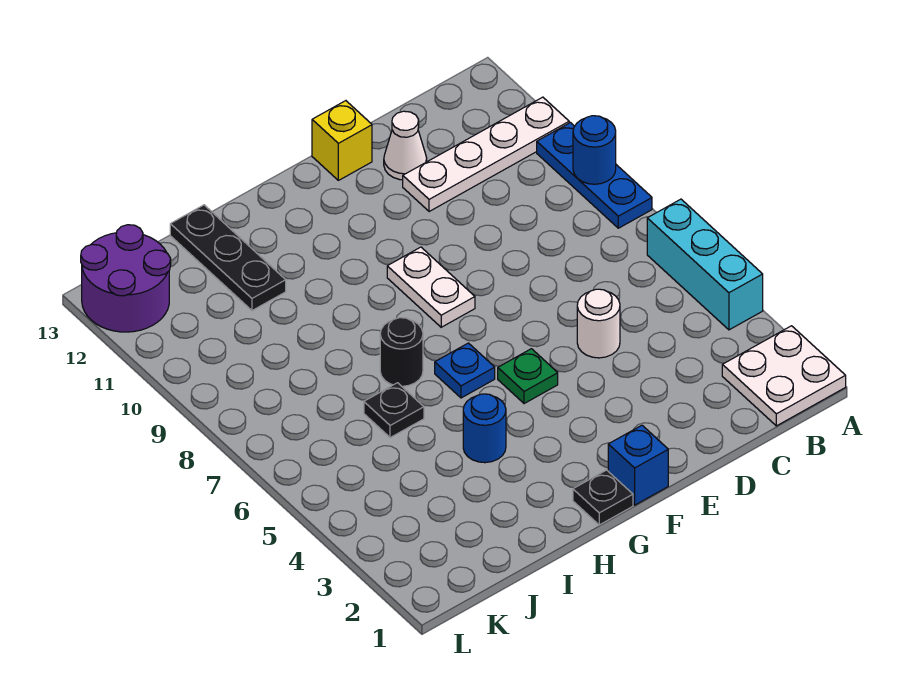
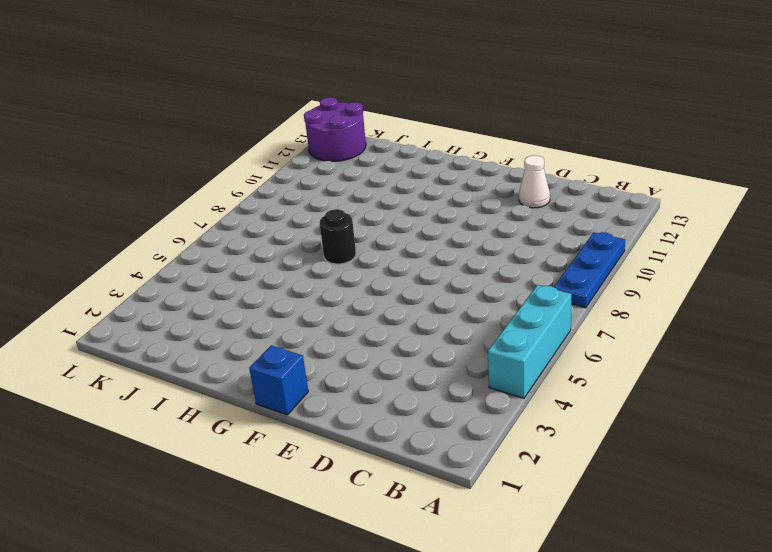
none -> white plate A1:B2 level 1
none -> white plate A11:D11 level 1
none -> white round brick D5 level 1

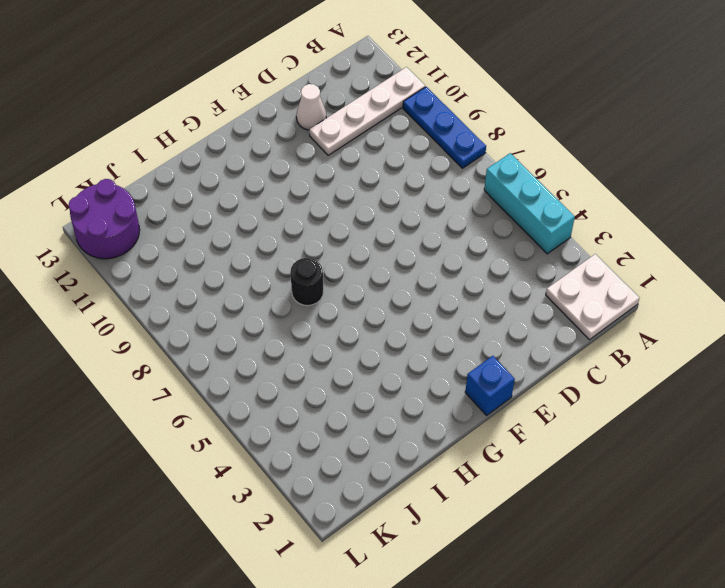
none -> white round brick D5 level 1
none -> yellow brick E13 level 1
none -> green plate F5 level 1

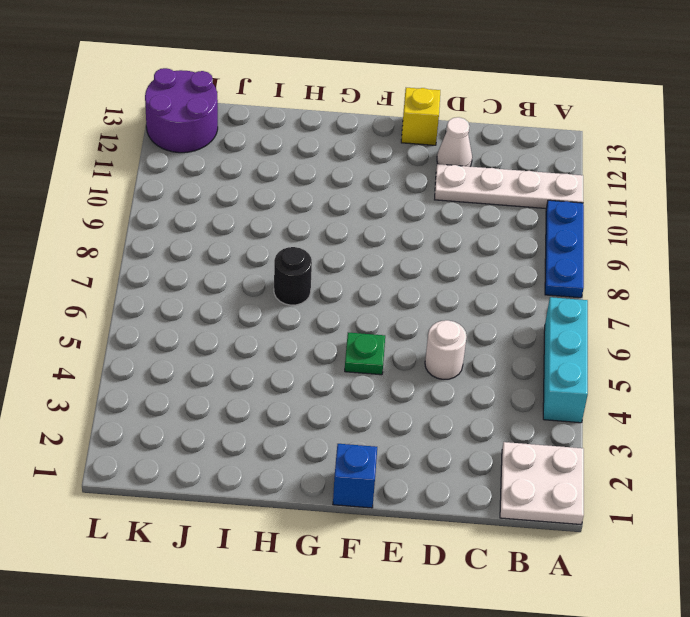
none -> white plate F8:F9 level 1
none -> black plate G1 level 1
none -> blue plate G6 level 1

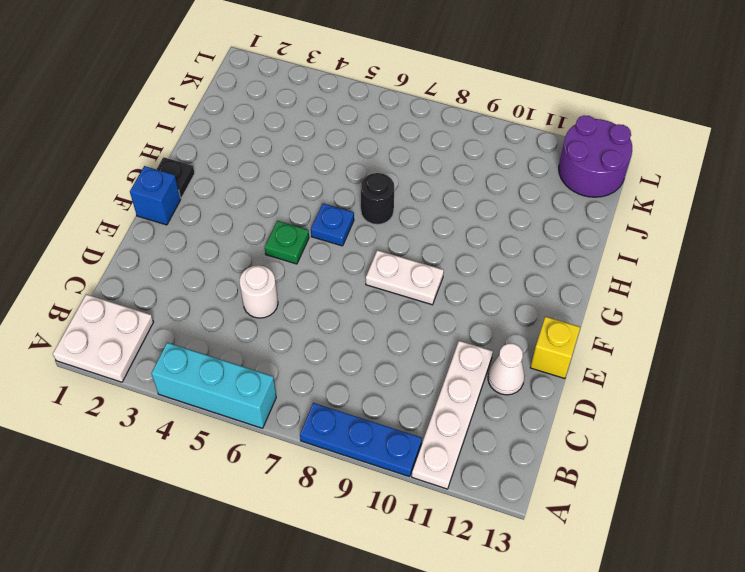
none -> blue round brick H4 level 1
none -> black plate I6 level 1
none -> black plate I11:I13 level 1

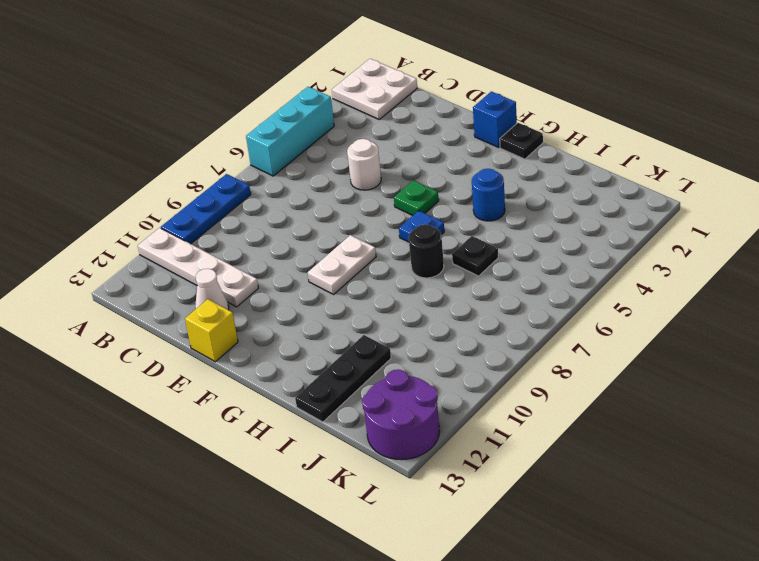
none -> blue round brick A9 level 2

